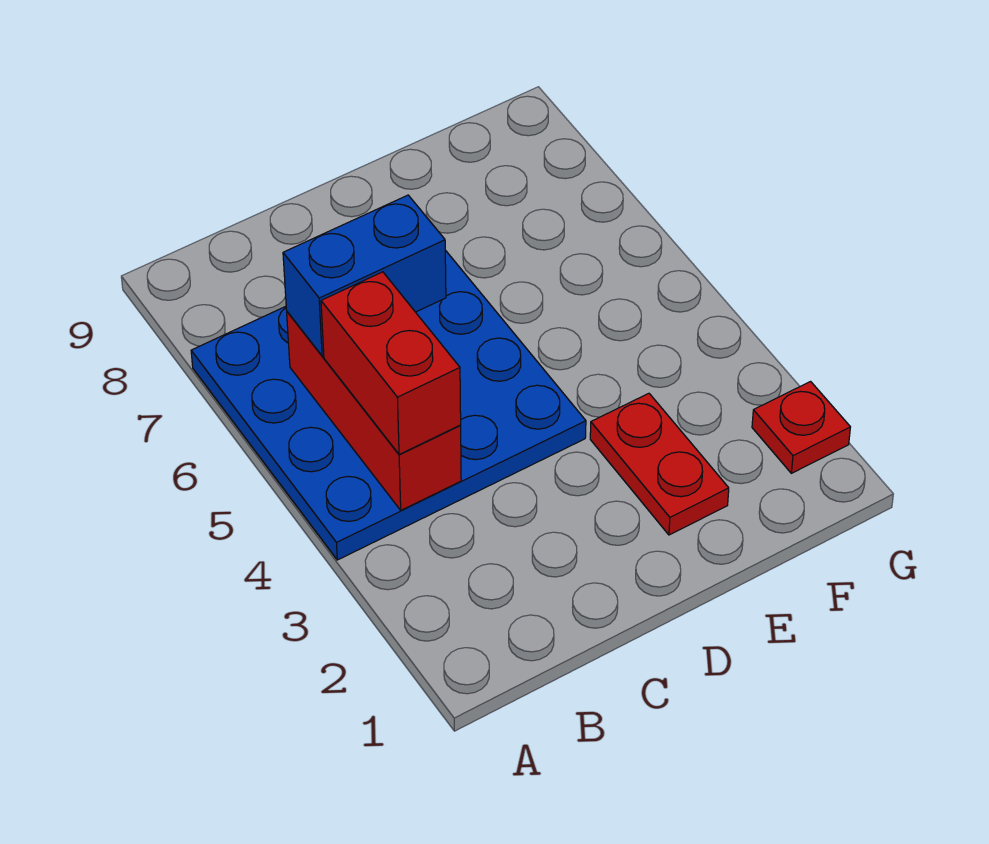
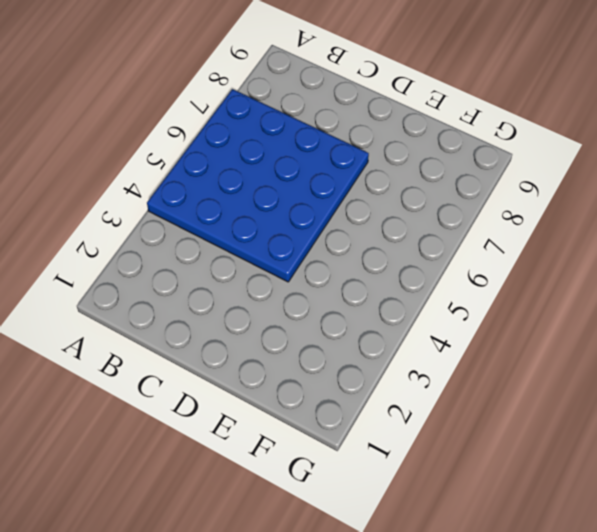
none -> red plate E2:E3 level 1
none -> red plate G2 level 1

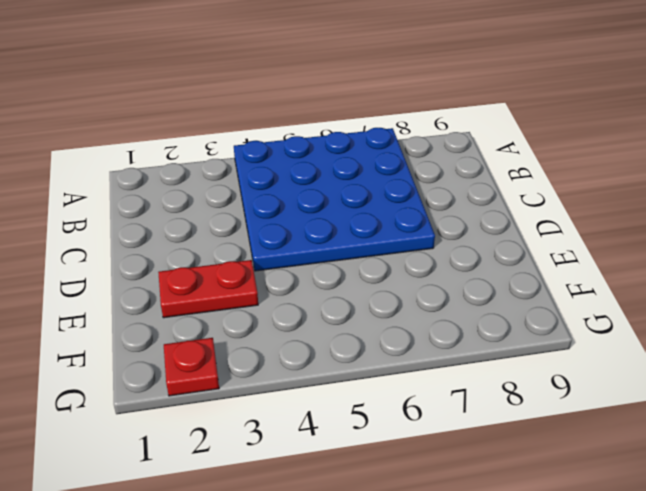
none -> red brick B4:B6 level 2
none -> red brick B4:B5 level 3

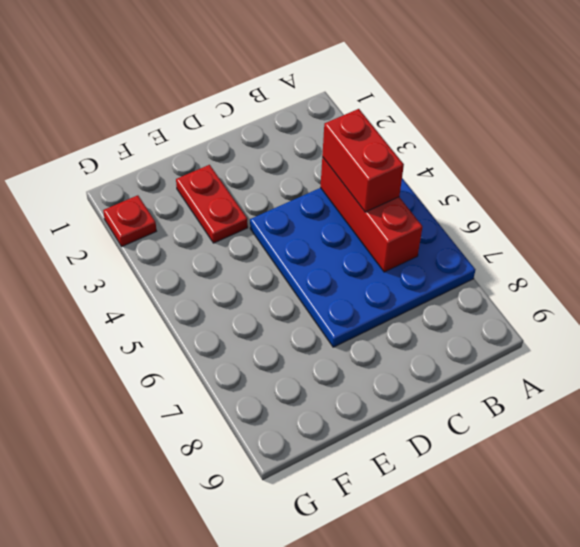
none -> blue brick B6:C6 level 3

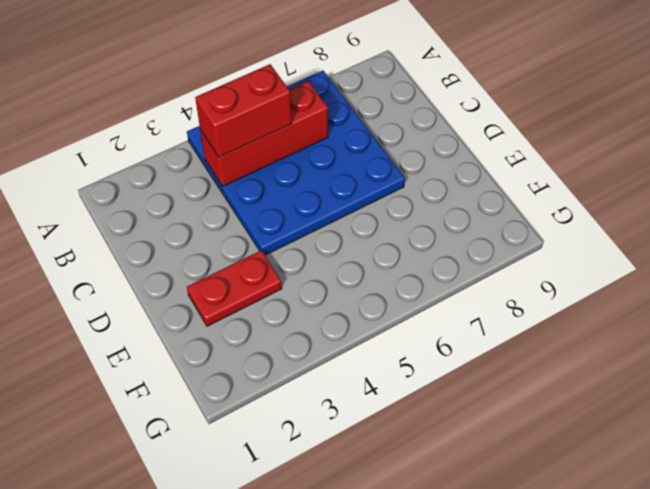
none -> red plate G2 level 1
none -> blue brick B6:C6 level 3

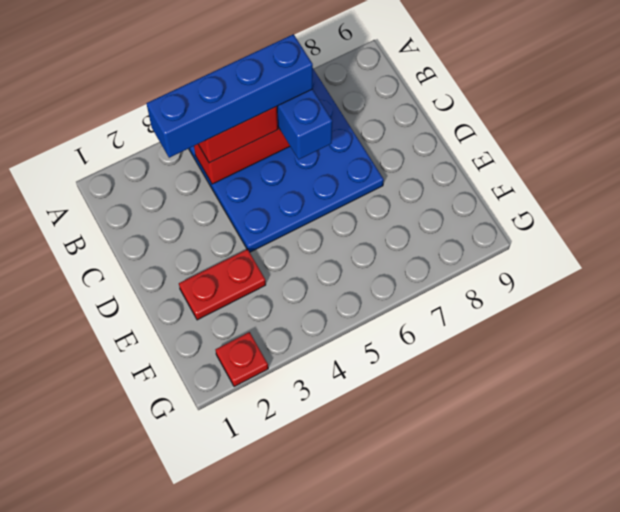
blue brick B3:B6 level 4 -> none

